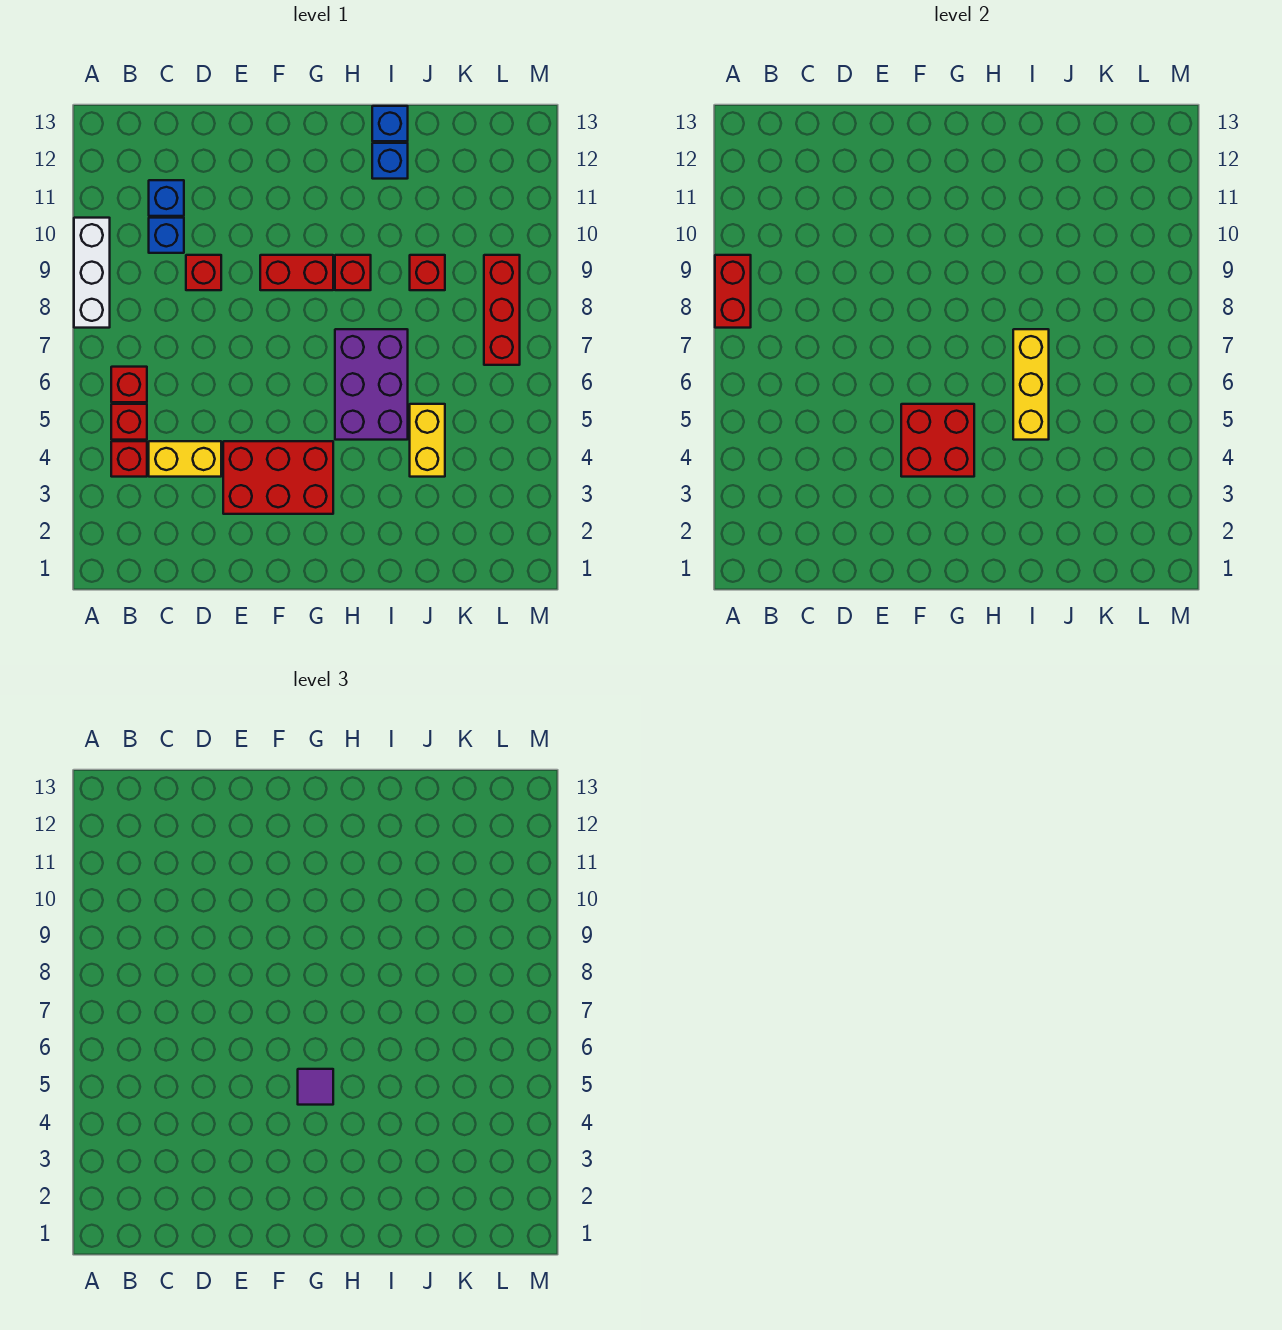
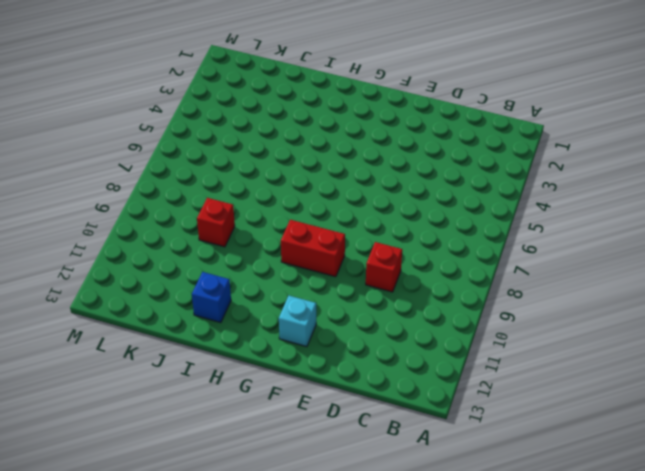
cyan brick F12 level 1 -> none
none -> white brick A8:A10 level 1
none -> red brick B4 level 1
none -> red brick B5 level 1

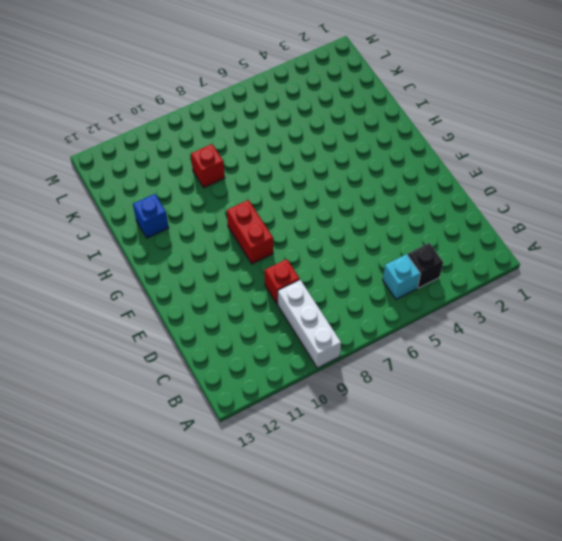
white brick A9:C9 level 1 -> white brick A8:A10 level 1
black brick B4 level 1 -> red brick B4 level 1
cyan brick B5 level 1 -> red brick B5 level 1
none -> red brick B6 level 1
none -> yellow brick C4:D4 level 1
none -> blue brick C10 level 1

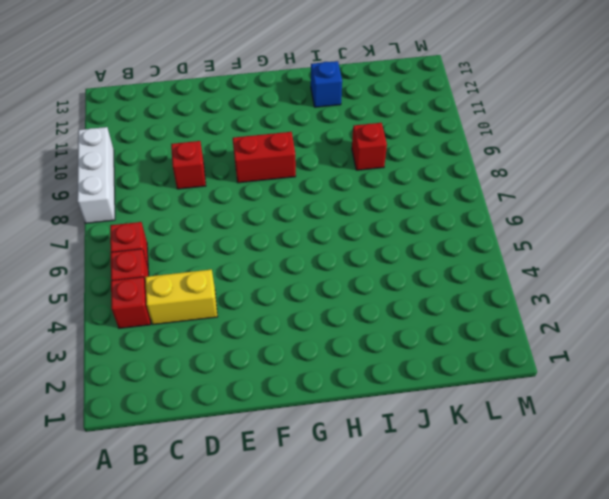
none -> blue brick C10 level 1
none -> blue brick C11 level 1
none -> red brick E3:G4 level 1

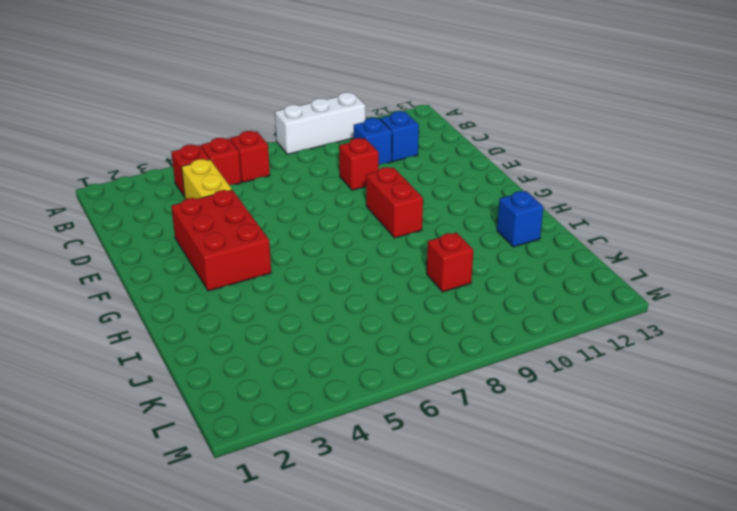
none -> purple brick H5:I7 level 1
none -> red brick H9 level 1
none -> blue brick I13 level 1

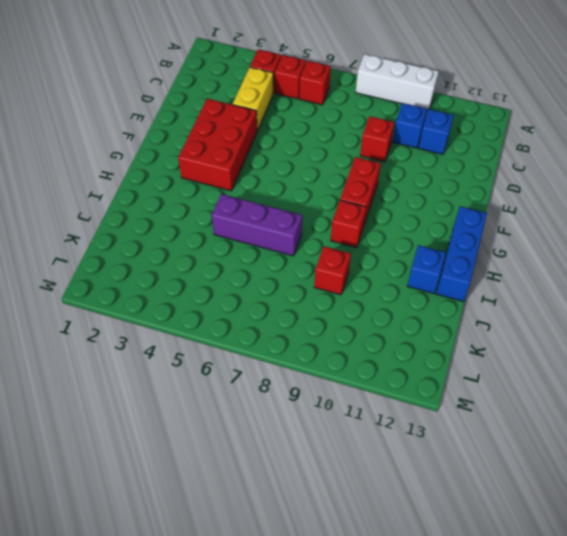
blue brick G13:I13 level 1 -> blue brick I13 level 1
purple brick I5:I7 level 1 -> purple brick H5:I7 level 1
none -> yellow brick J4:J5 level 1
none -> red brick L7:L9 level 1
none -> red brick A8:A9 level 2

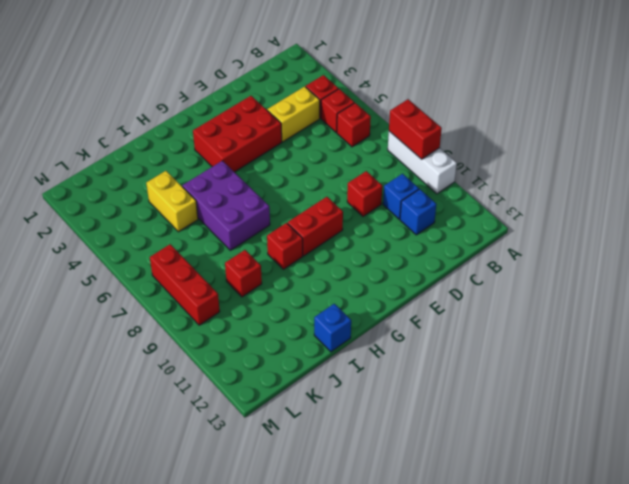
none -> blue brick I12 level 1
none -> red brick F4:G5 level 2
none -> yellow brick I5:I7 level 2

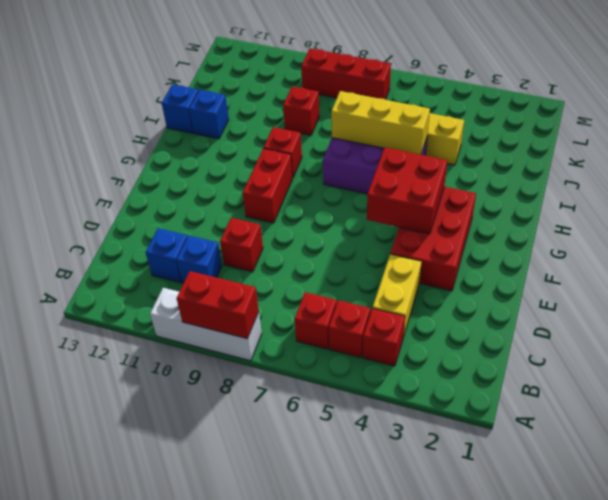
none -> purple tile G5 level 3

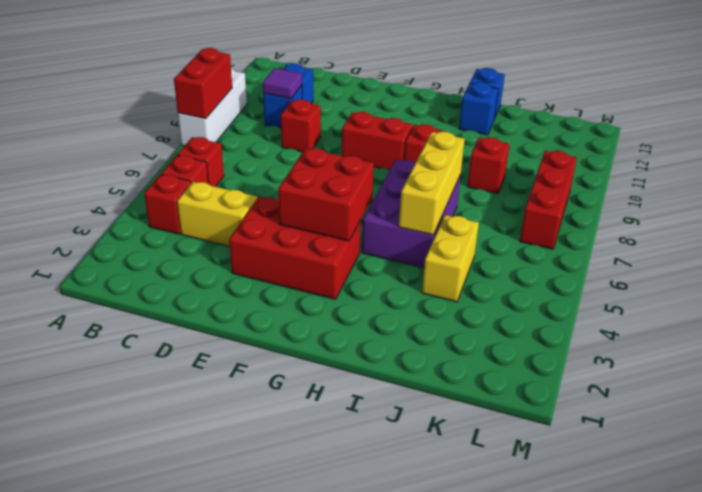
purple tile C10 level 2 -> purple tile G5 level 3

